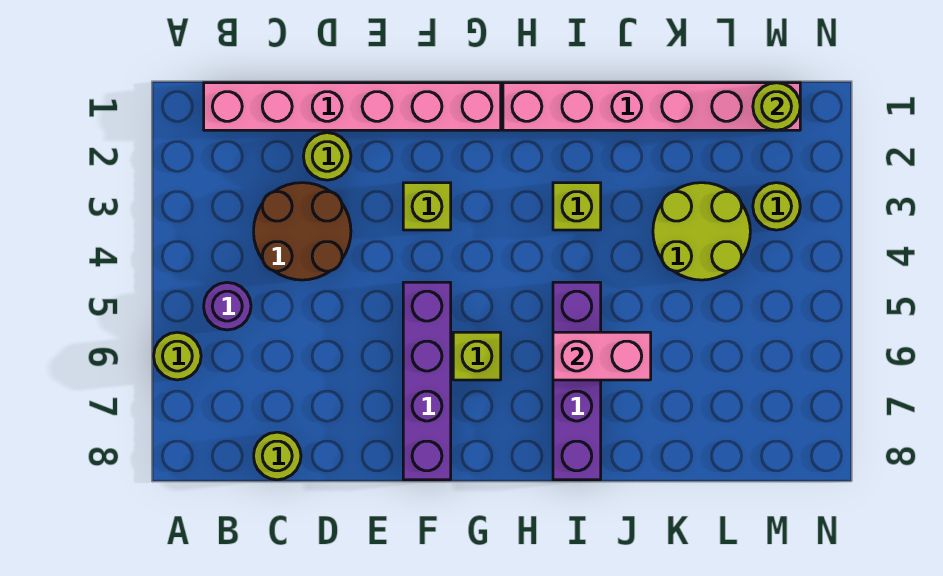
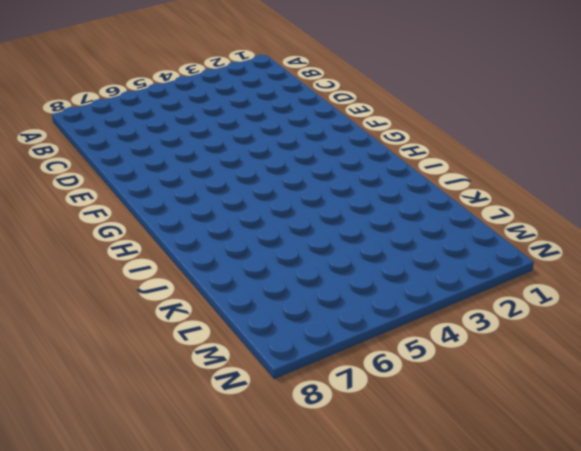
none -> lime round brick A6 level 1
none -> pink brick B1:G1 level 1
none -> purple round brick B5 level 1

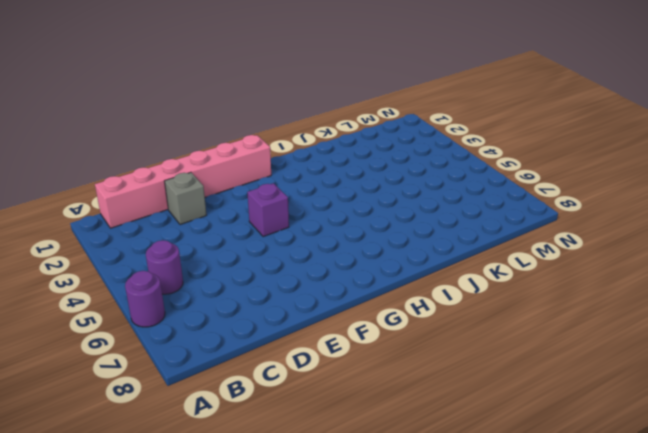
purple round brick A6 level 1 -> lime round brick A6 level 1
grey brick D2 level 1 -> lime round brick D2 level 1
purple brick F4 level 1 -> none
none -> brown round brick C3:D4 level 1
none -> lime round brick C8 level 1
none -> lime brick F3 level 1

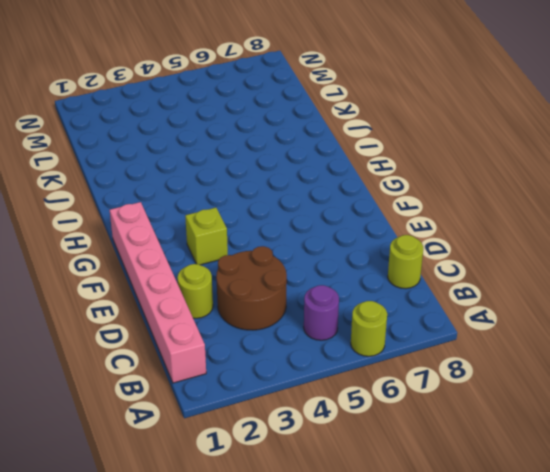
none -> purple brick F5:F8 level 1
none -> lime brick G6 level 1
none -> pink brick H1:M1 level 1

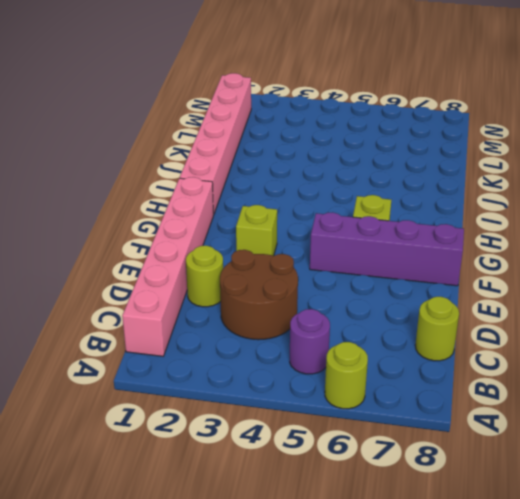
none -> lime brick I3 level 1
none -> purple brick I5:I8 level 1
none -> lime round brick K3:L4 level 1

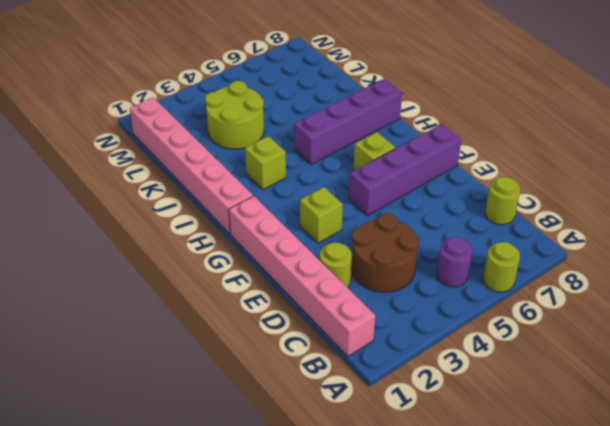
none -> lime round brick M3 level 1
none -> pink brick I6:J6 level 2
none -> lime round brick M1 level 2

